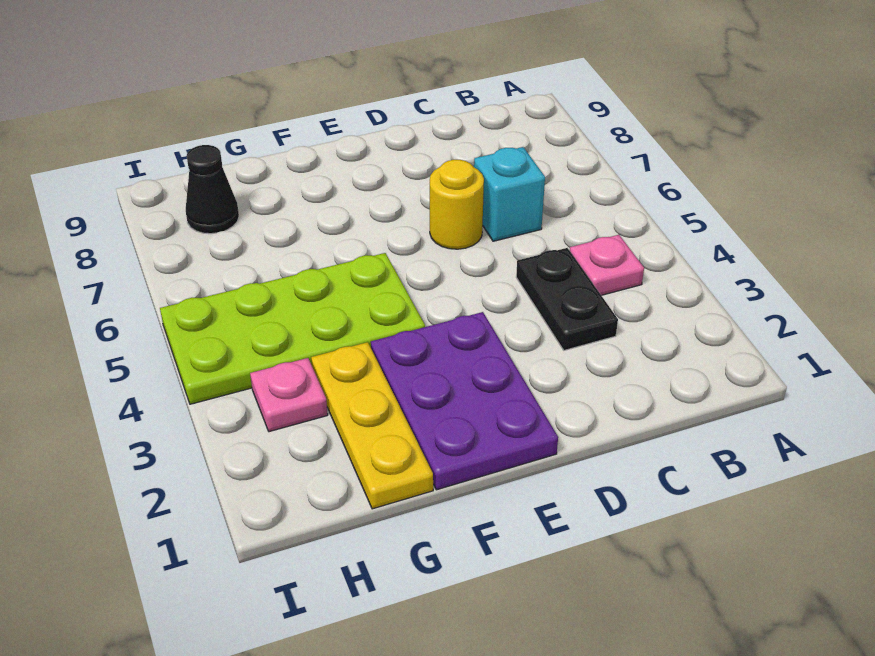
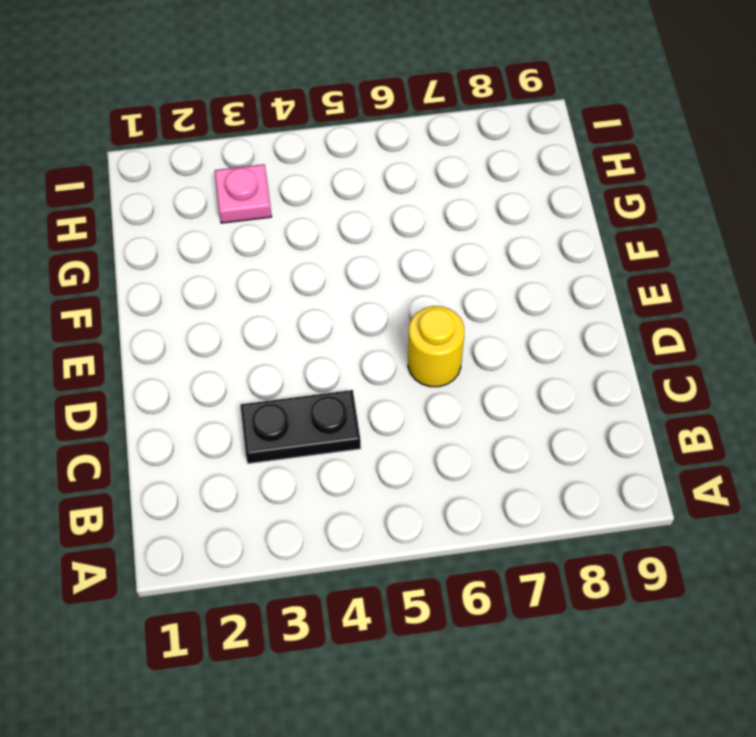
none -> pink plate B4 level 1
none -> cyan brick C6 level 1

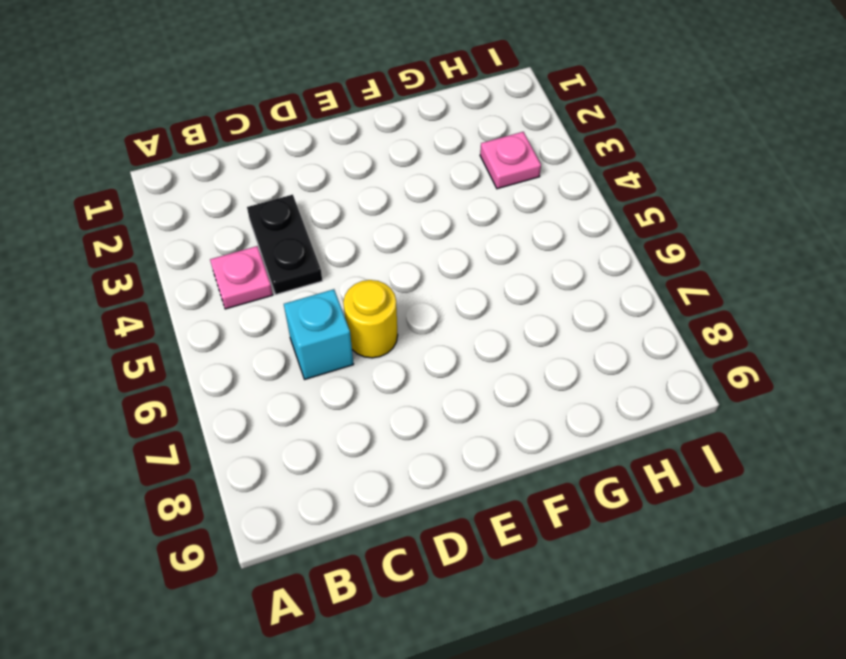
none -> purple plate E1:F3 level 1
none -> lime plate F4:I5 level 1

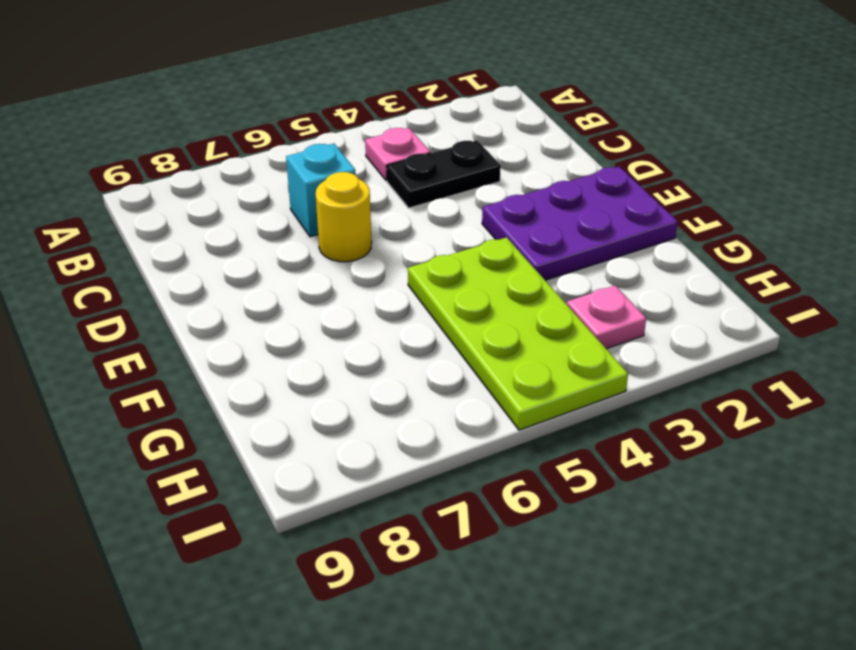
none -> yellow plate G1:G3 level 1
none -> black cone H8 level 1

